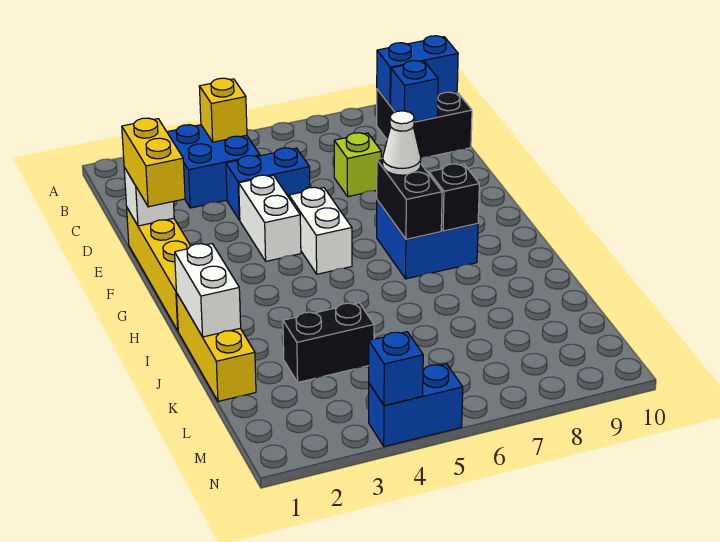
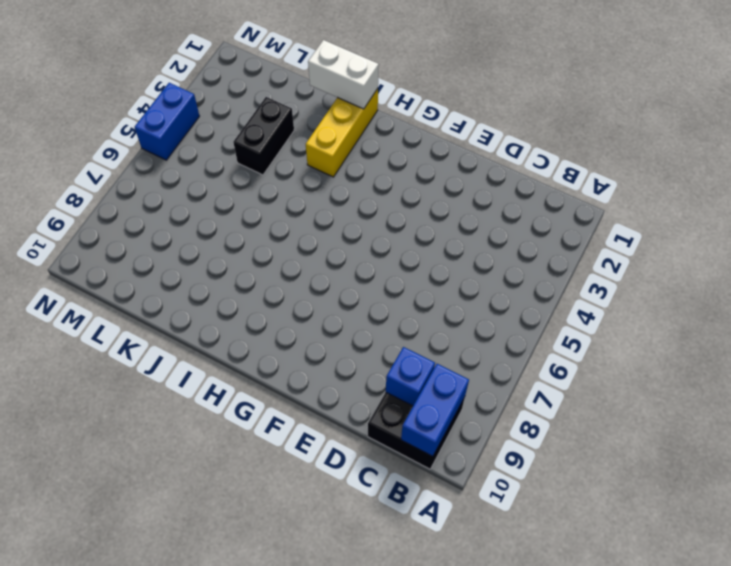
yellow brick I1:I3 level 1 -> yellow brick I1:K1 level 1
none -> blue brick B3:C4 level 1
none -> blue brick D4:D5 level 1
none -> lime brick D7 level 1

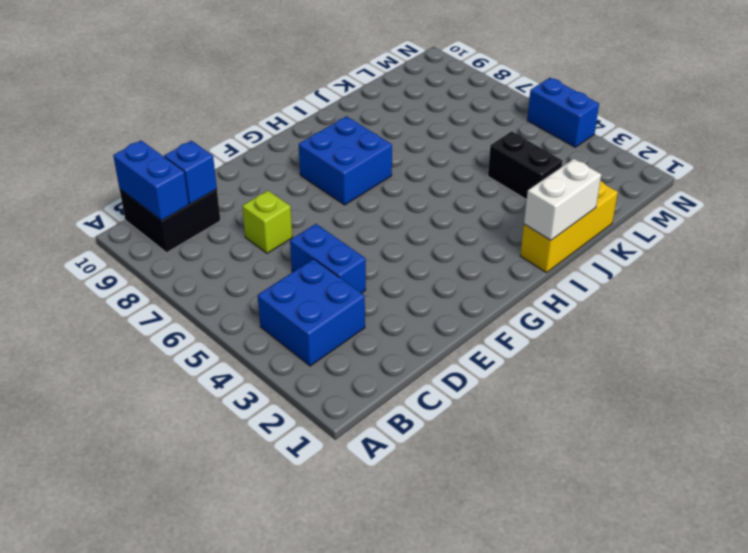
none -> yellow brick E1:H1 level 1
none -> white brick E4:F4 level 1
none -> white brick F5:G5 level 1

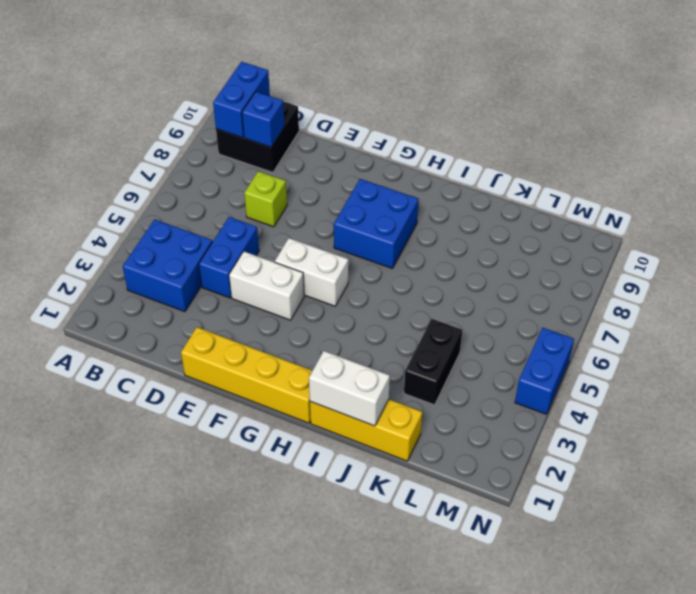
none -> yellow brick B4 level 2
none -> white brick E1 level 2
none -> black brick G7:H7 level 2

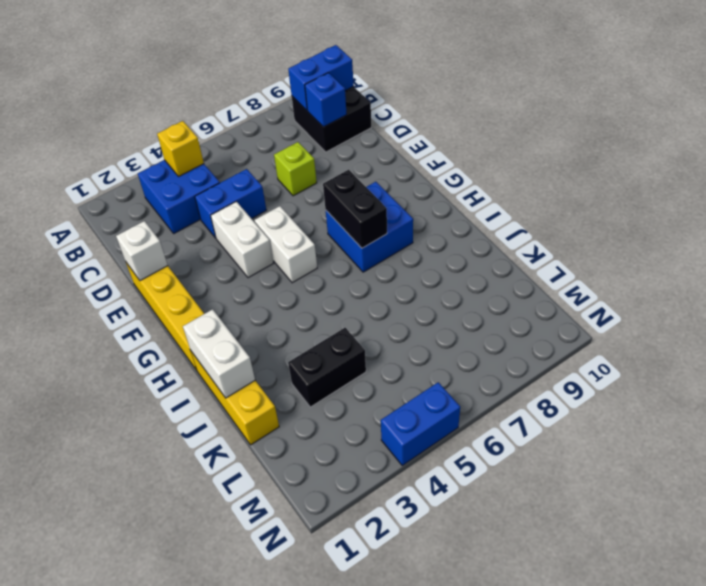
none -> black brick H8 level 2
none -> blue brick N4 level 2
none -> yellow brick E1:F1 level 3

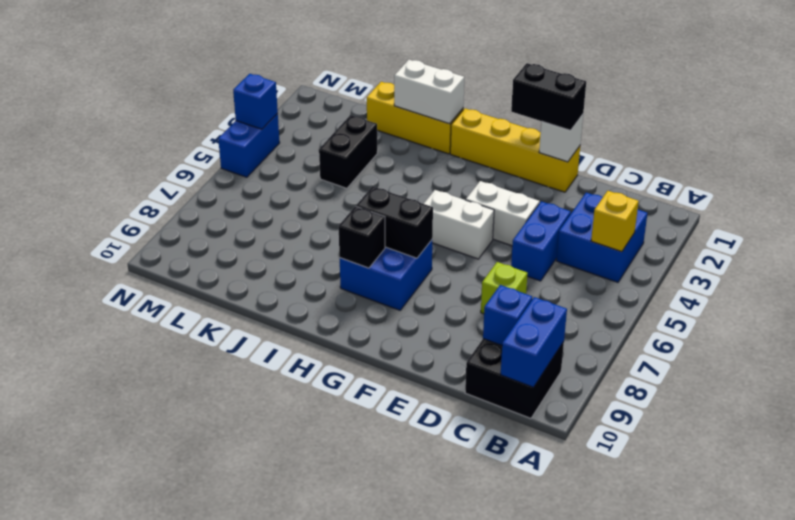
black brick E1:F1 level 3 -> yellow brick E1:F1 level 3
none -> white cone G7 level 3

